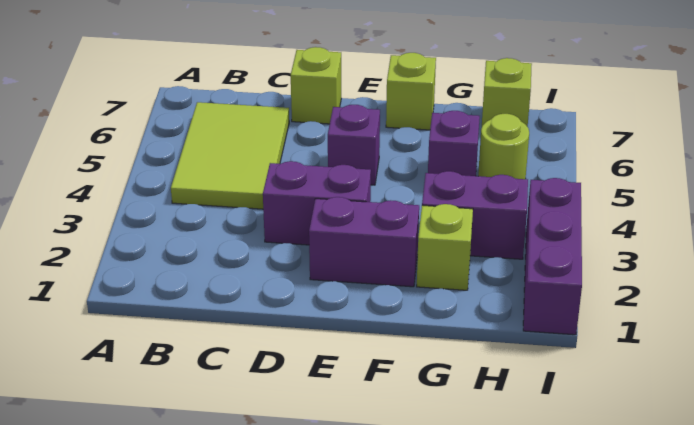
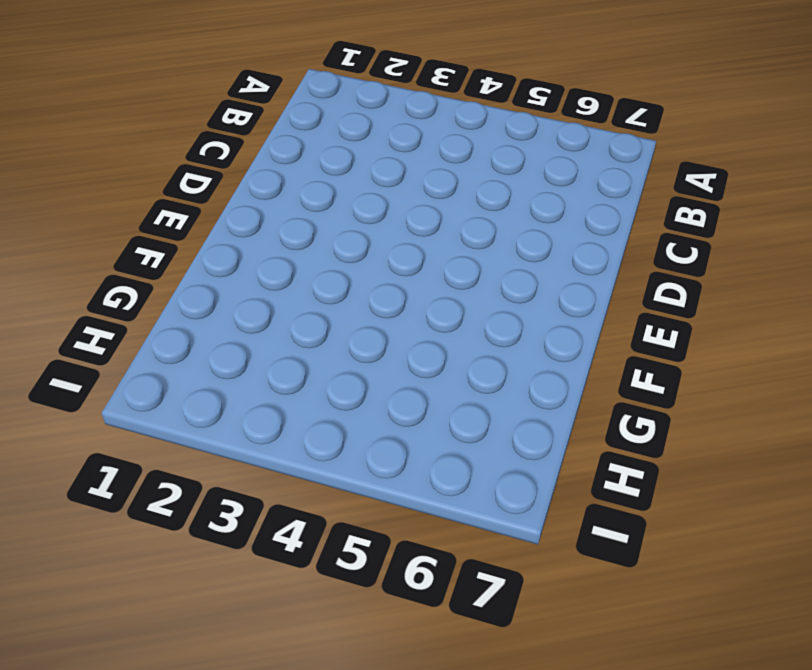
none -> lime tile B4:C6 level 1
none -> purple brick D3:E3 level 1
none -> lime brick D7 level 1

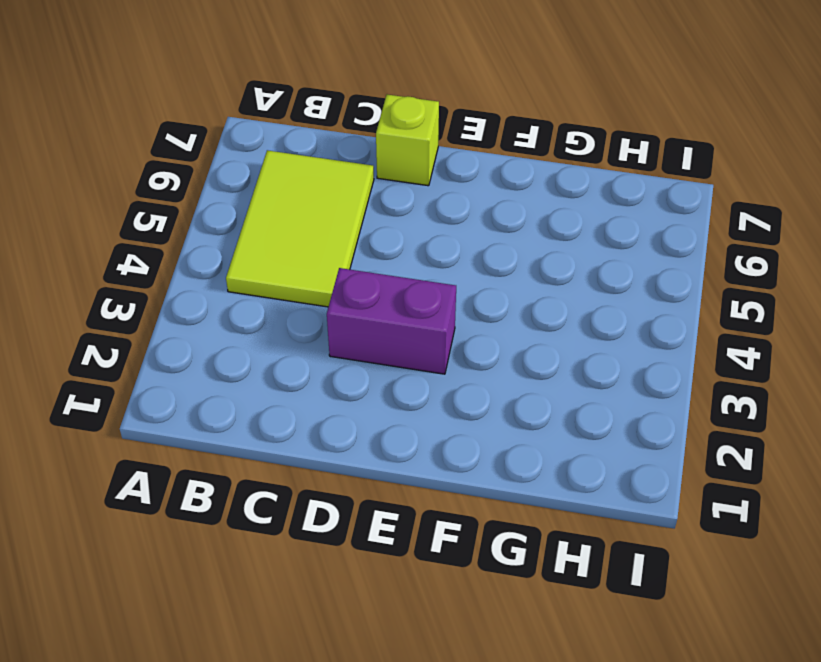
none -> purple brick E2:F2 level 1
none -> purple brick E5 level 1
none -> lime brick F7 level 1

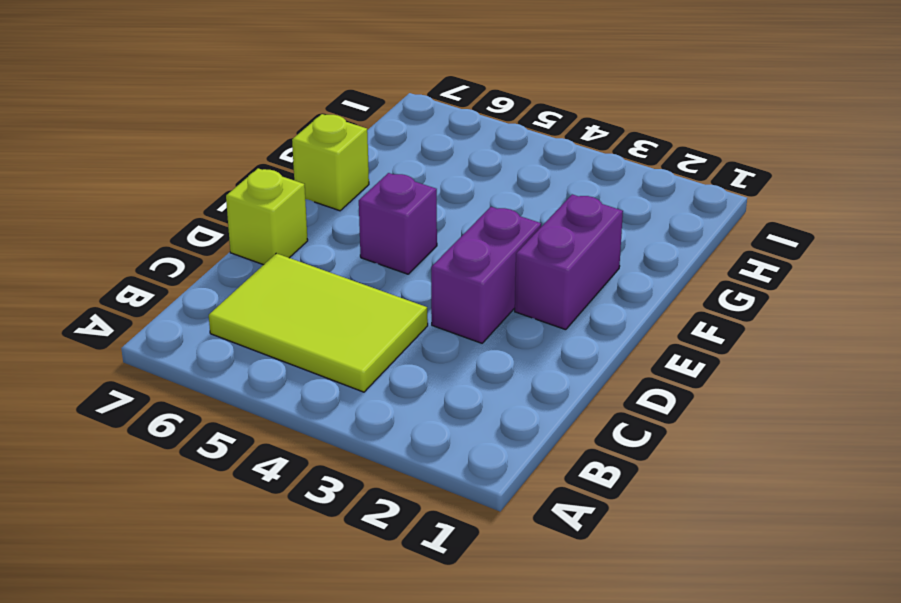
none -> lime brick G2 level 1
none -> purple brick G3:H3 level 1
none -> purple brick G5 level 1

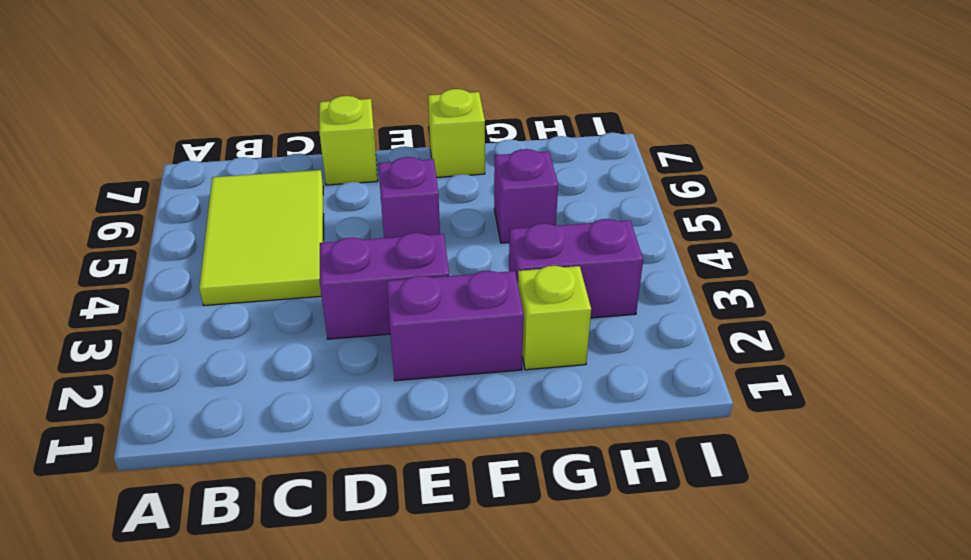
none -> lime round brick H5 level 1
none -> lime brick H7 level 1
none -> purple brick I1:I3 level 1

